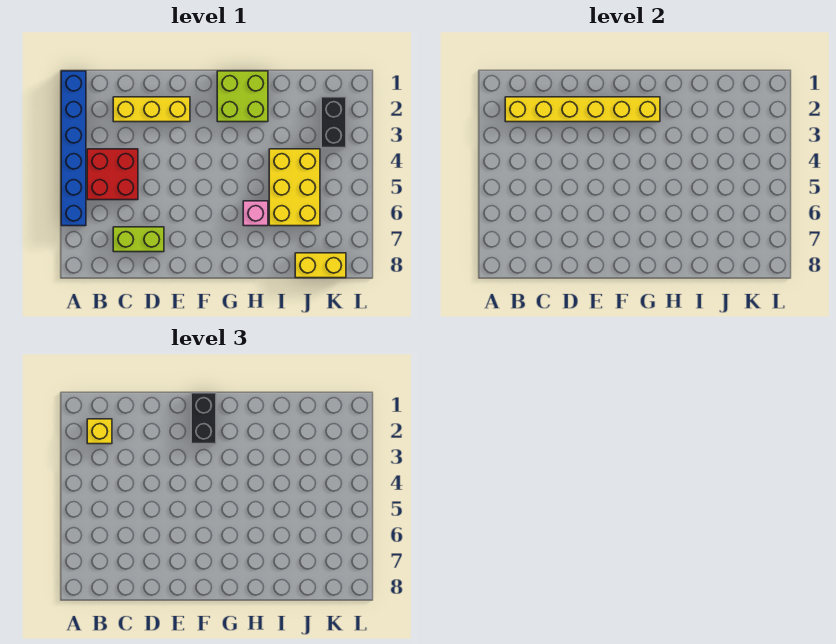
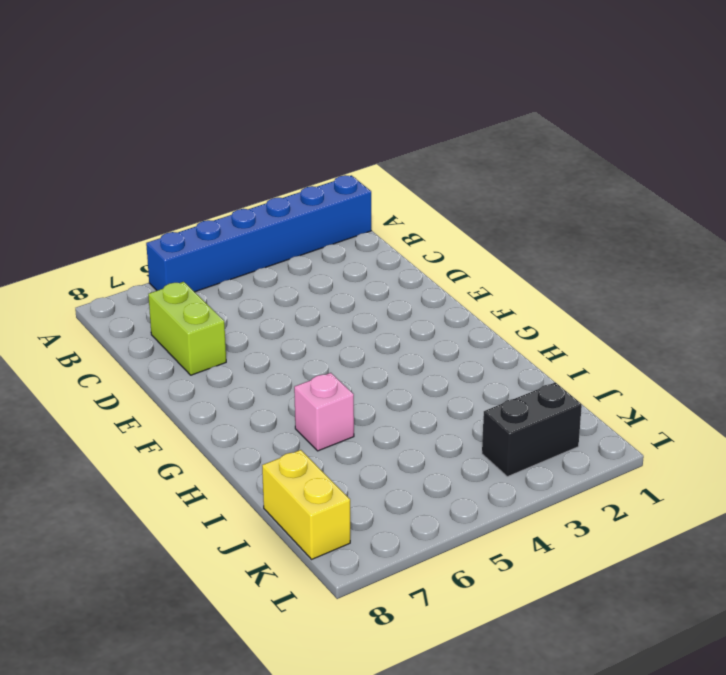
none -> red brick B4:C5 level 1
none -> yellow brick C2:E2 level 1
none -> lime brick G1:H2 level 1

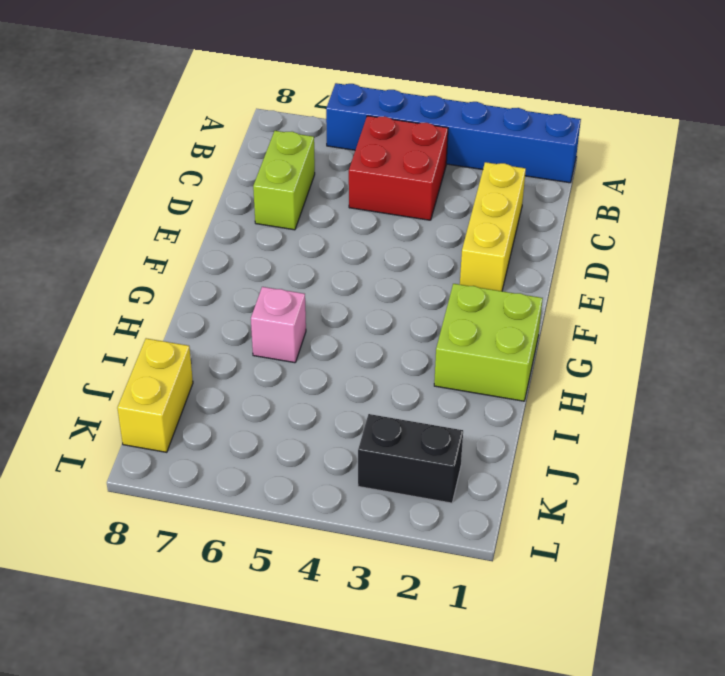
none -> yellow brick I4:J6 level 1
none -> yellow brick B2:G2 level 2
none -> yellow brick B2 level 3

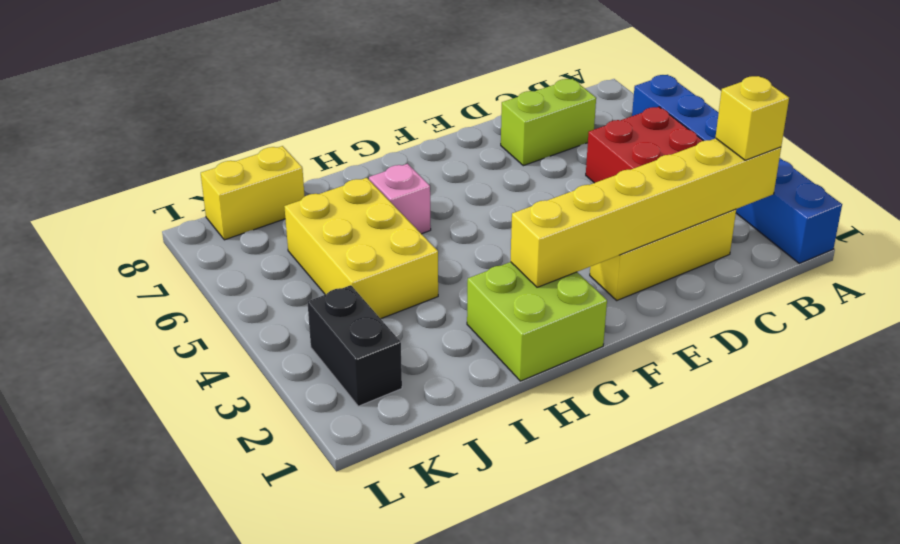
none -> black brick F1:F2 level 3

